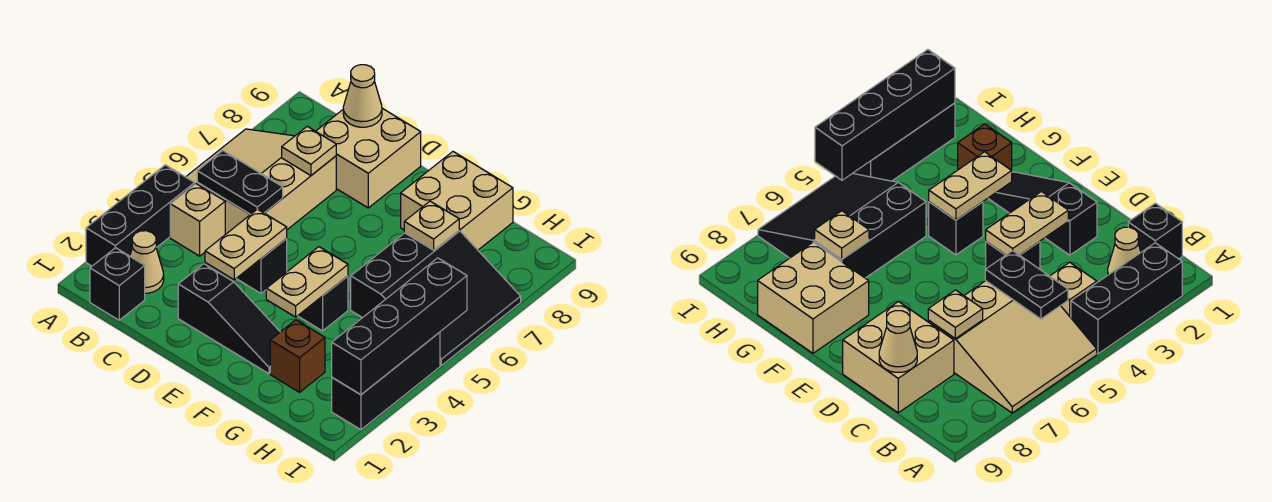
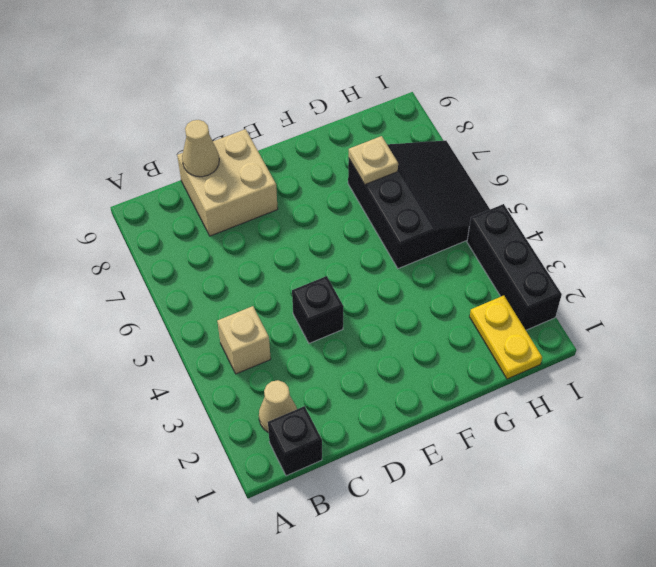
yellow plate H1:H2 level 1 -> none
none -> black brick A2:A4 level 1
none -> tan slope A5:C7 level 1 top C
none -> black slope D2:F2 level 1 top D

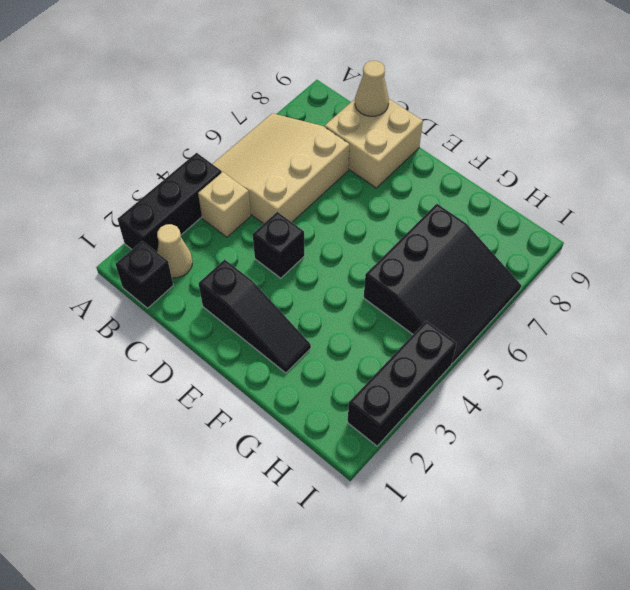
none -> black brick F4 level 1
none -> tan brick F8:G9 level 1
none -> brown brick G2 level 1

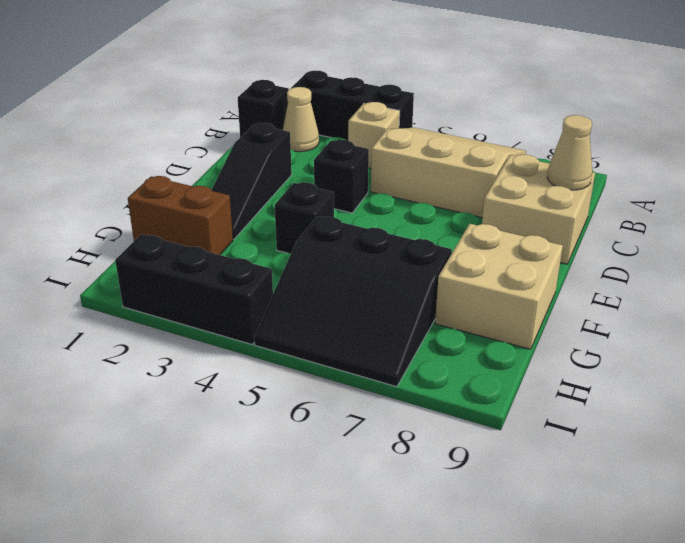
brown brick G1:G2 level 1 -> brown brick G2 level 1
none -> black plate B5:C5 level 2
none -> tan plate C7 level 2
none -> tan plate D3:D4 level 2

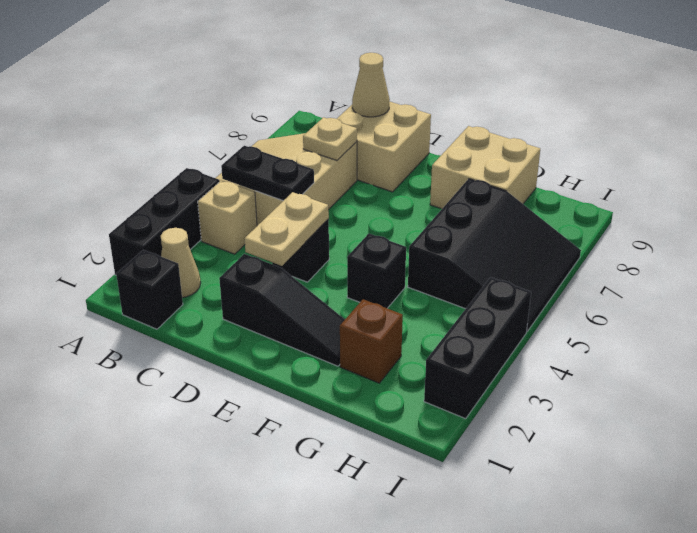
none -> tan plate F3:F4 level 2
none -> tan plate G7 level 2
none -> black brick I2:I5 level 2

